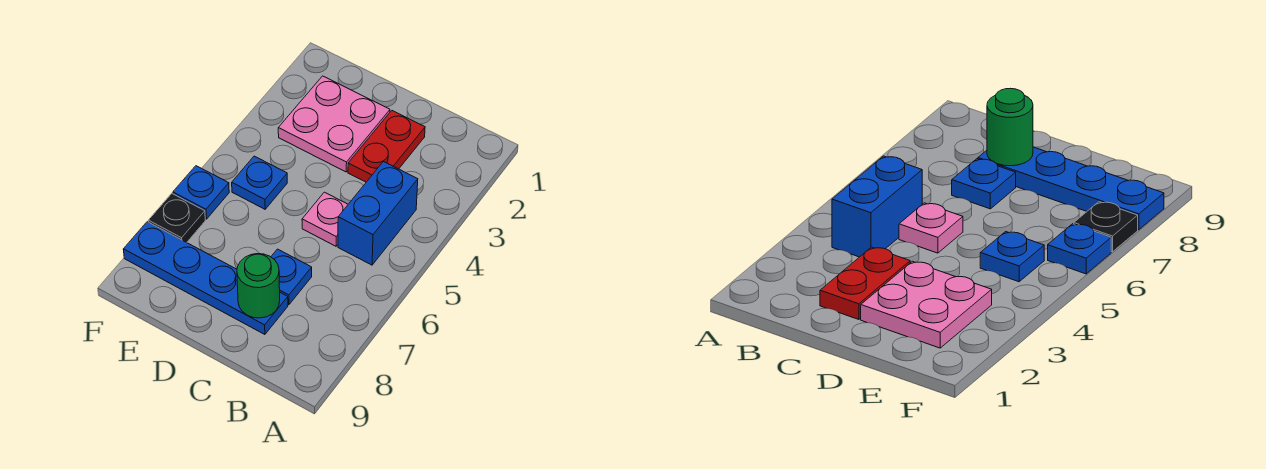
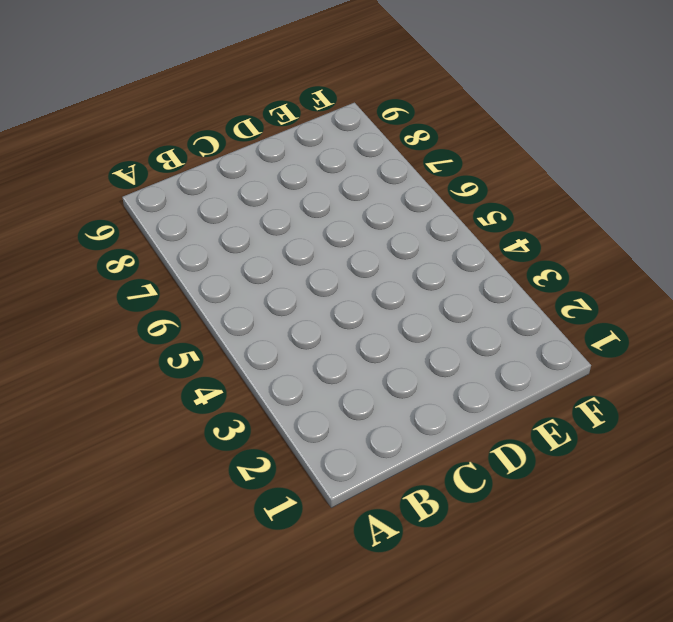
none -> blue brick B4:B5 level 1
none -> red plate C2:C3 level 1

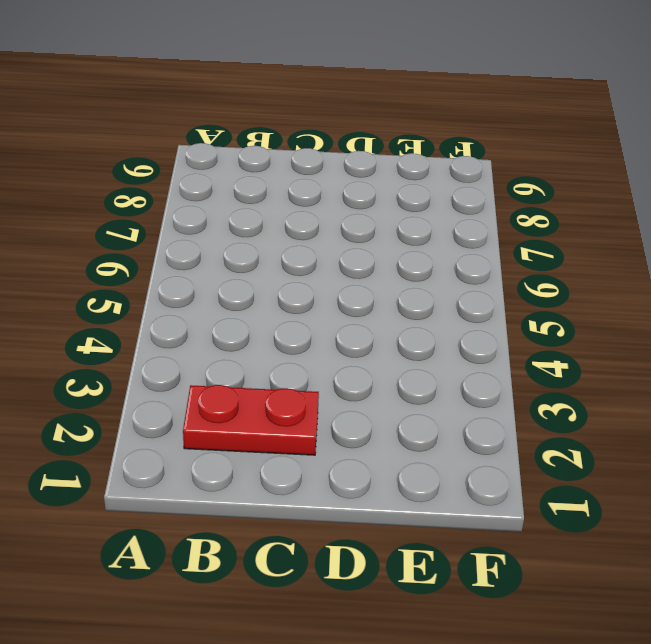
red plate B2:C2 level 1 -> red plate C2:C3 level 1
none -> blue brick B4:B5 level 1
none -> pink plate C5 level 1

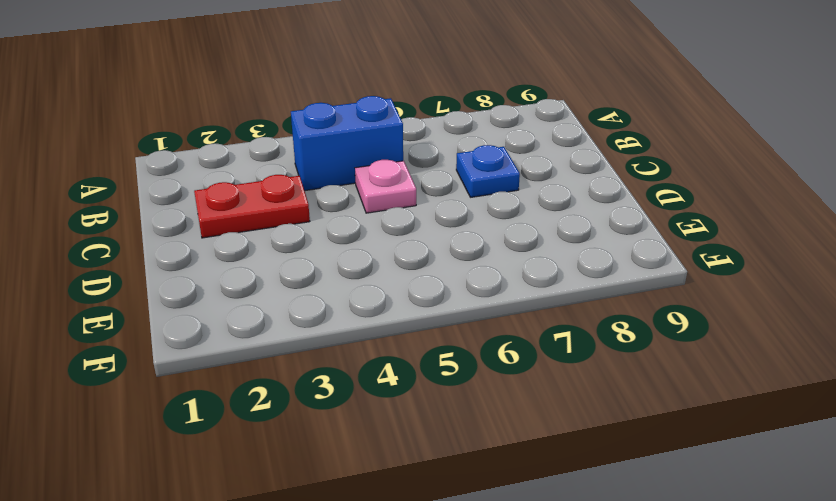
none -> blue plate C8:F8 level 1
none -> pink plate D2:E3 level 1

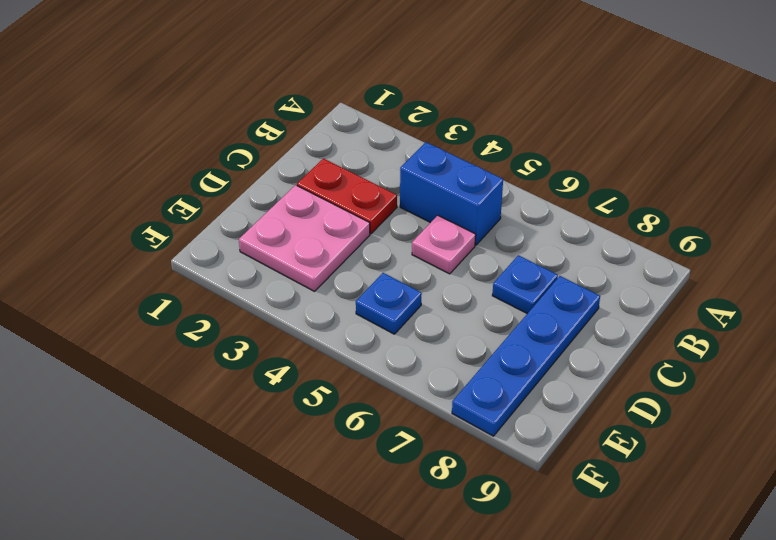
none -> blue plate F6 level 1
none -> black plate F7 level 1

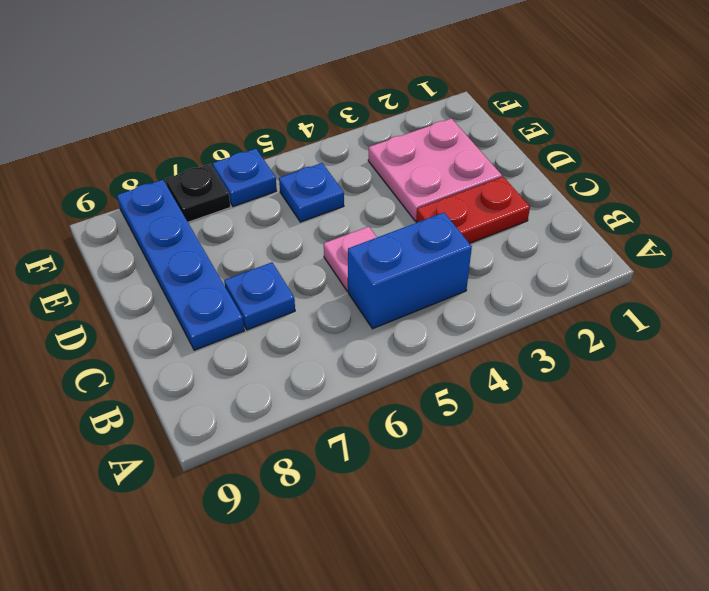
none -> green round brick C8 level 2

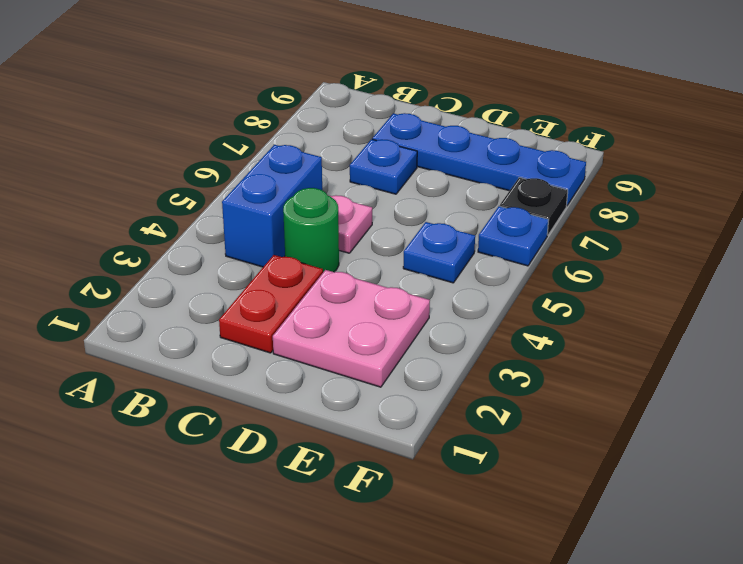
green round brick C4 level 1 -> green round brick C8 level 2

